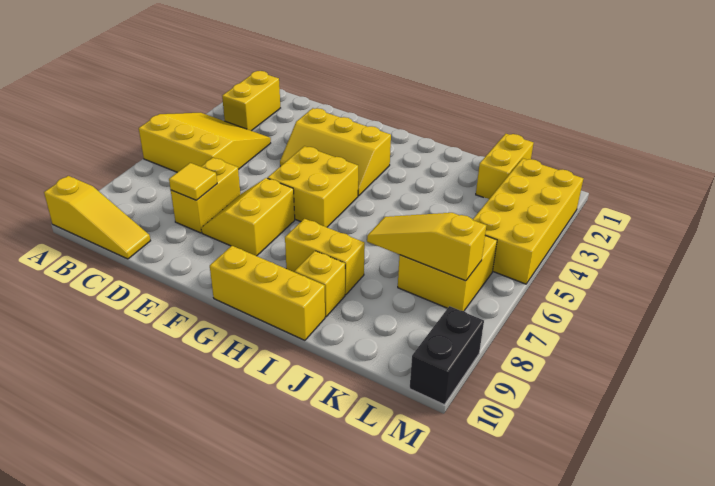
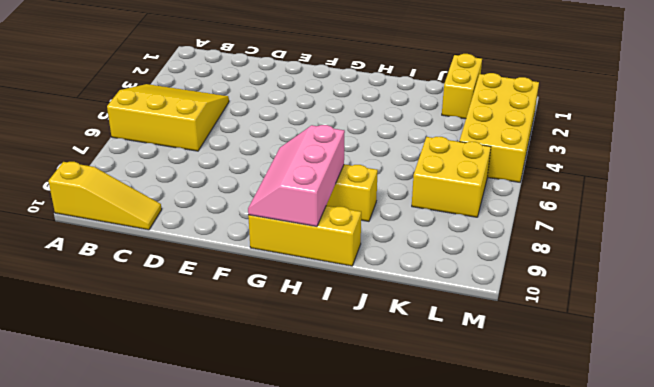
pink slope G8:H10 level 2 top H -> none
none -> yellow brick B2:B3 level 1
none -> yellow brick D7:D8 level 1
none -> yellow slope E3:G4 level 1 top 3

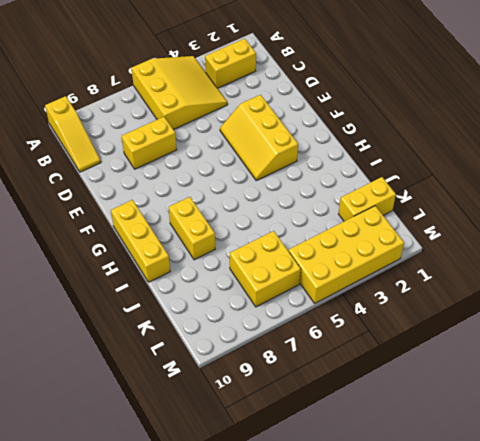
none -> yellow slope E7:F8 level 1 top F
none -> yellow brick F5:G6 level 1
none -> yellow brick I9 level 1

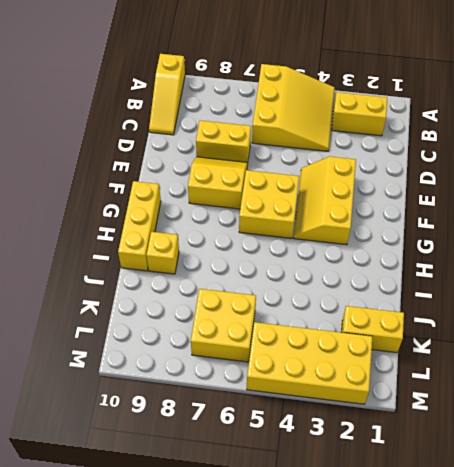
none -> yellow brick H8:I8 level 1
none -> black brick M9:M10 level 1
none -> yellow tile D8 level 2

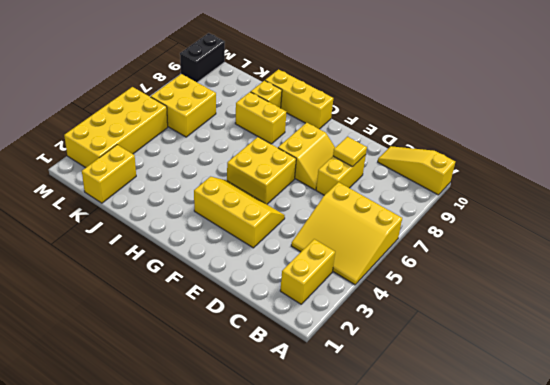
none -> yellow slope J7:L7 level 2 top L

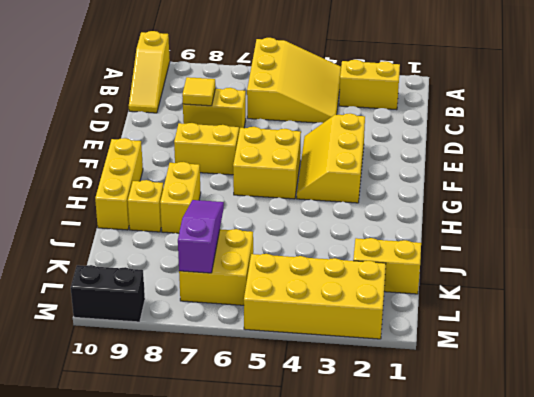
purple slope J7:L7 level 2 top L -> yellow slope J7:L7 level 2 top L

